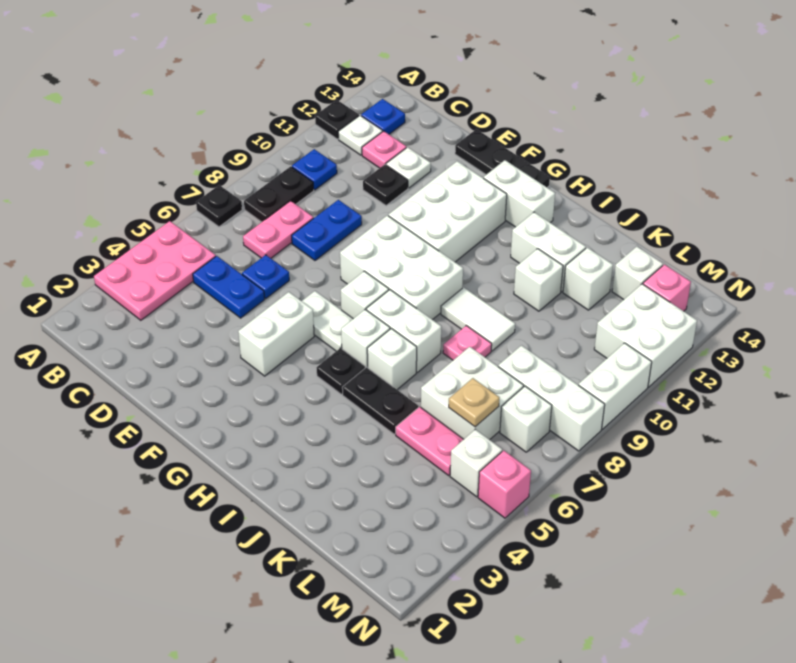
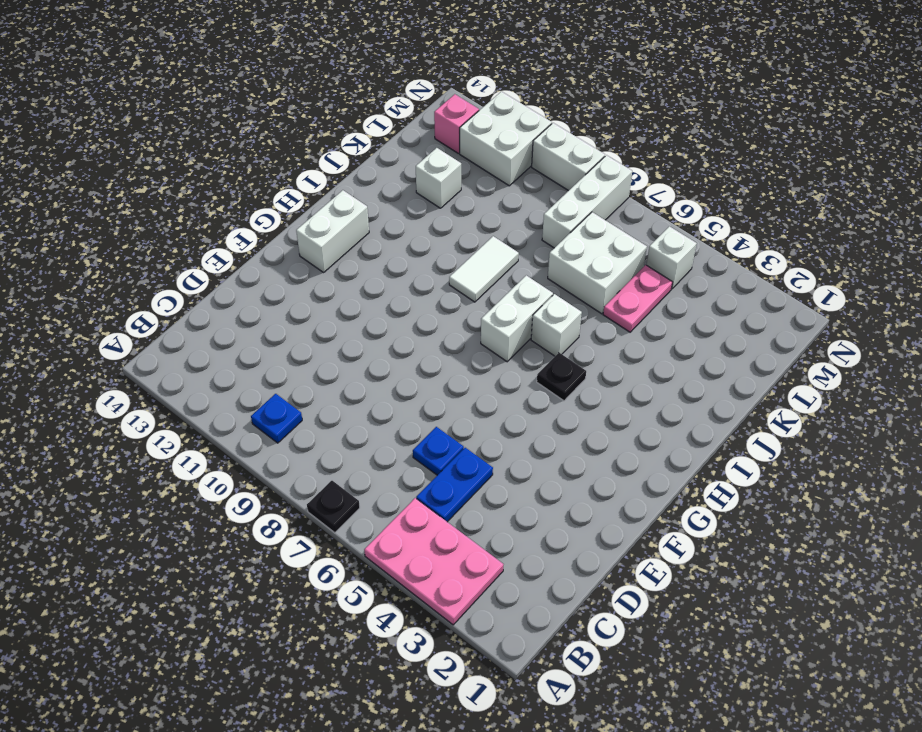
none -> black plate A12 level 1
none -> black plate B8:B9 level 1
none -> white plate B12 level 1
none -> blue plate B13 level 1

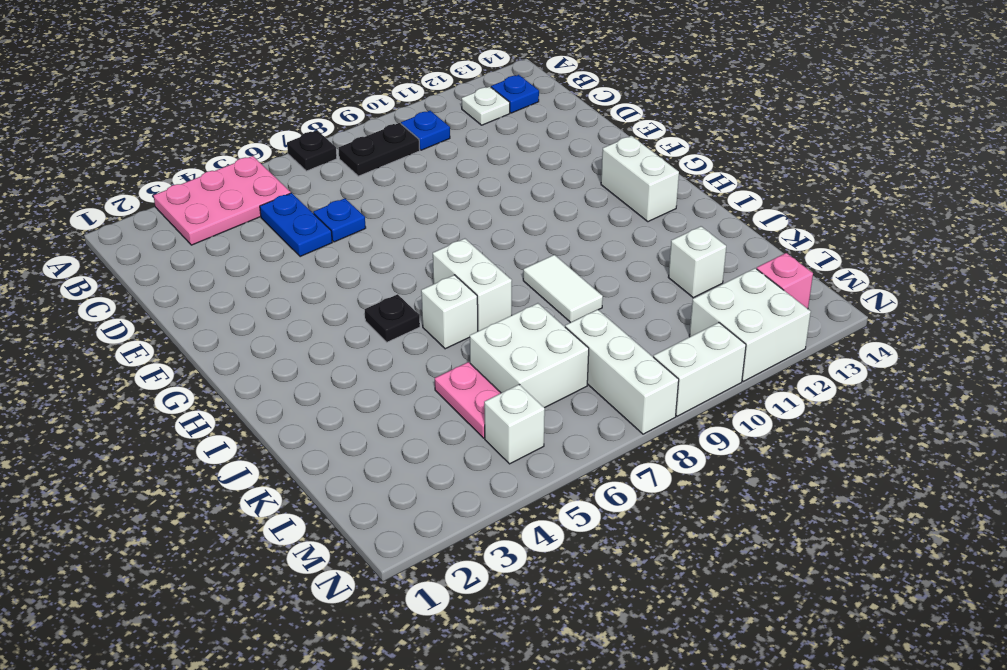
none -> black plate A12 level 1
none -> pink plate C7:C8 level 1
none -> pink plate C12 level 1
none -> blue plate D8:D9 level 1

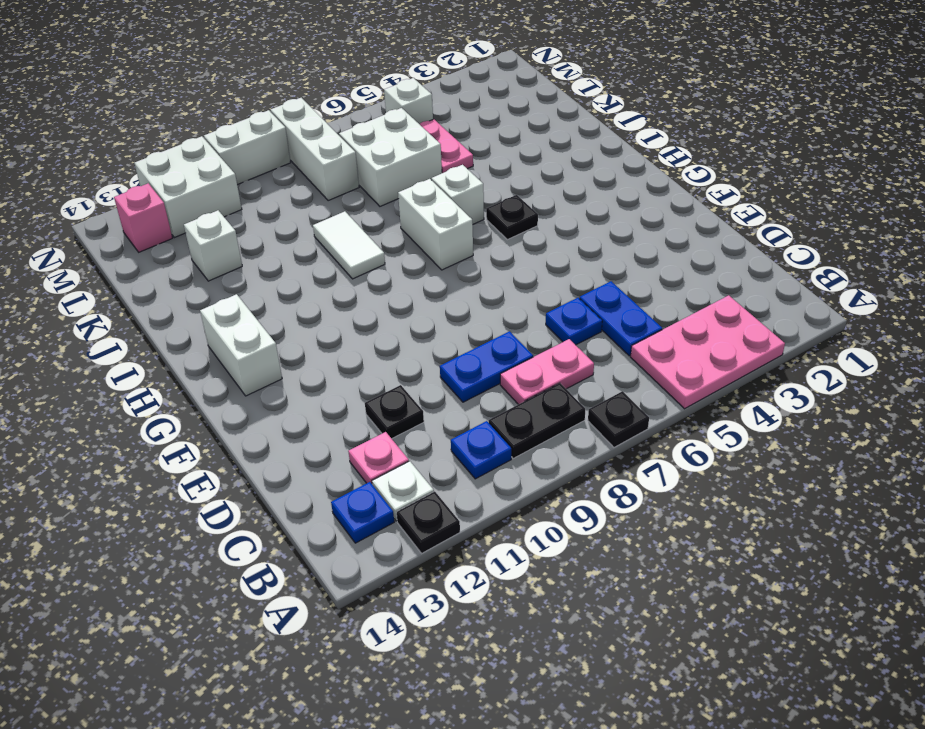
none -> white plate D12 level 1
none -> black plate E14:G14 level 1
none -> white brick F4:F5 level 1
none -> white plate F6:G6 level 1

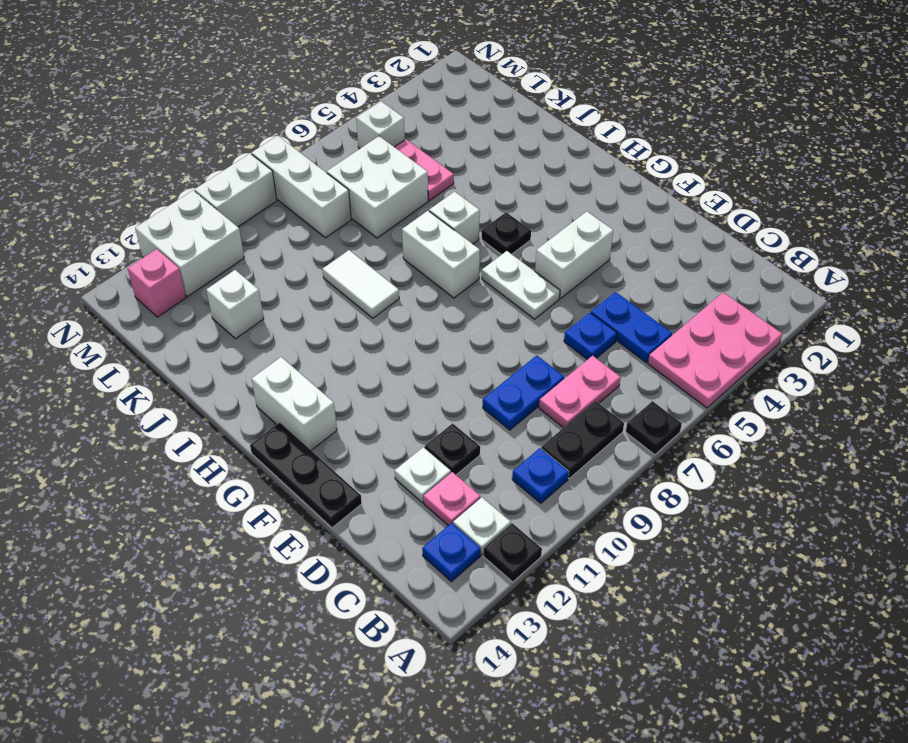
none -> white brick F8:H9 level 1
none -> white brick F10:G12 level 1
none -> white brick G7 level 1
none -> white brick H6 level 1

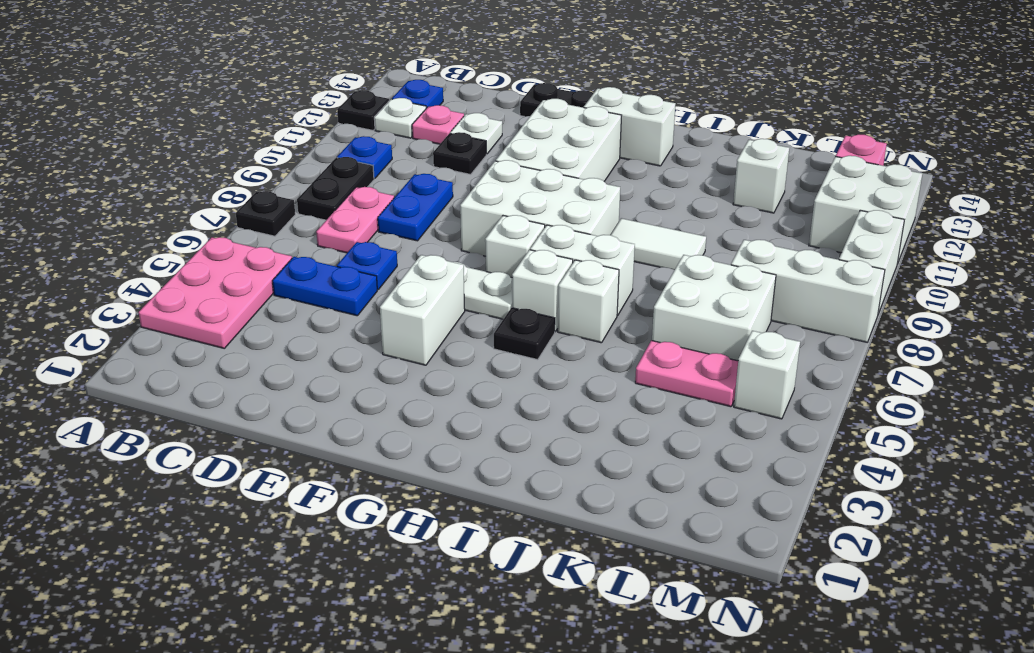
none -> black plate I5:J5 level 1
none -> white brick I12:J12 level 1
none -> pink plate J8 level 1
none -> white brick J11 level 1

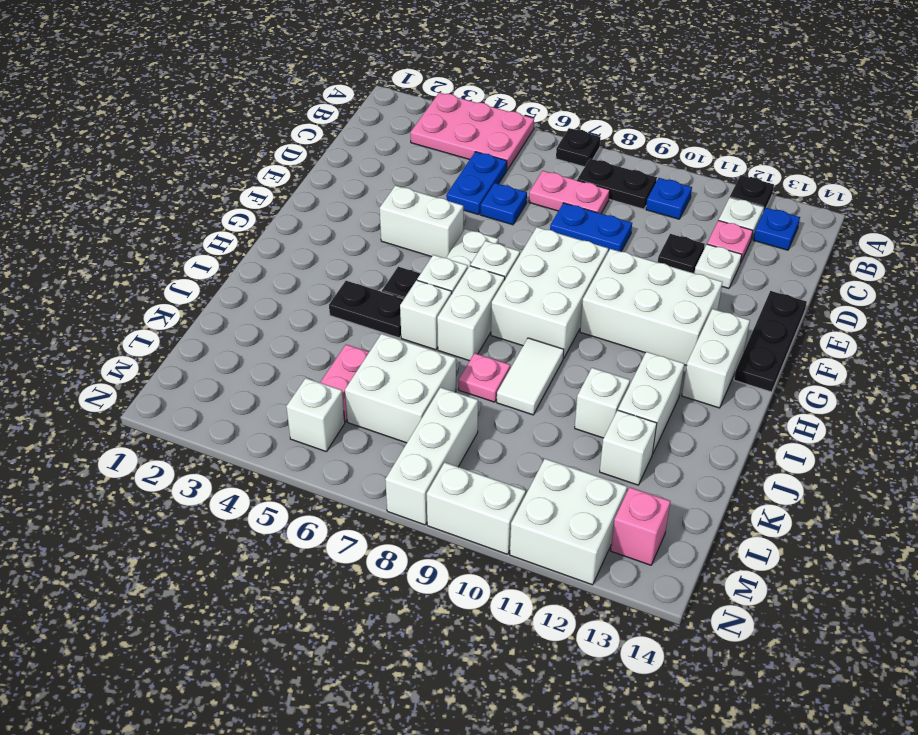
black plate I4:I5 level 1 -> black plate I5:J5 level 1
none -> white brick L13 level 1
none -> white brick M7 level 1
none -> pink brick N5 level 1
none -> tan plate L6 level 2

